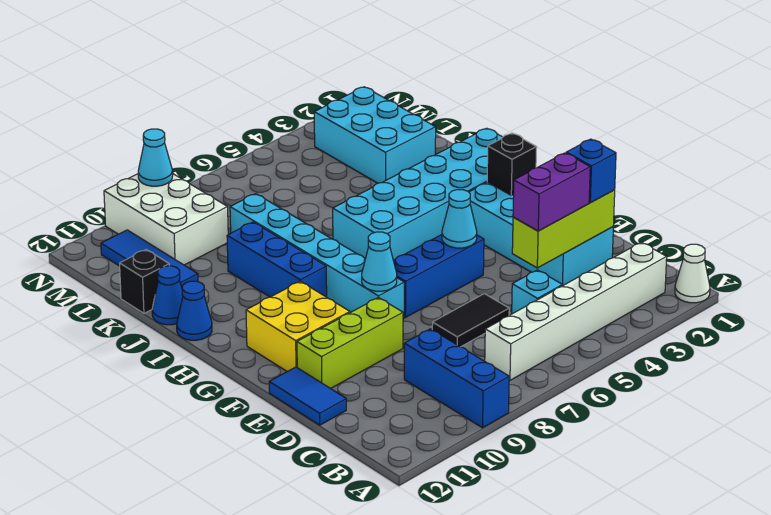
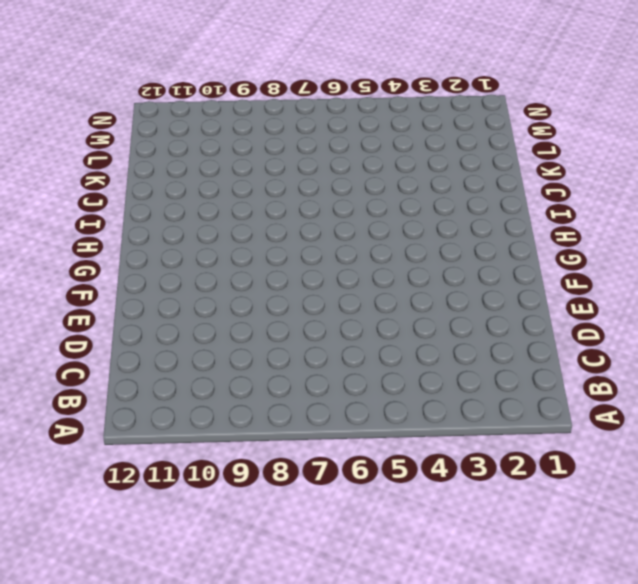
none -> white cone A1 level 1
none -> blue brick A9:C9 level 1
none -> white brick B2:B7 level 1

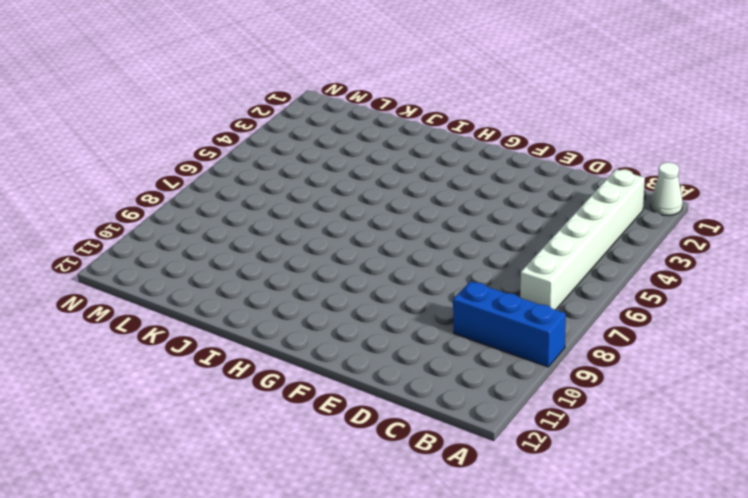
none -> cyan brick C5 level 1
none -> cyan brick D2:G3 level 1
none -> black tile D6:D7 level 1

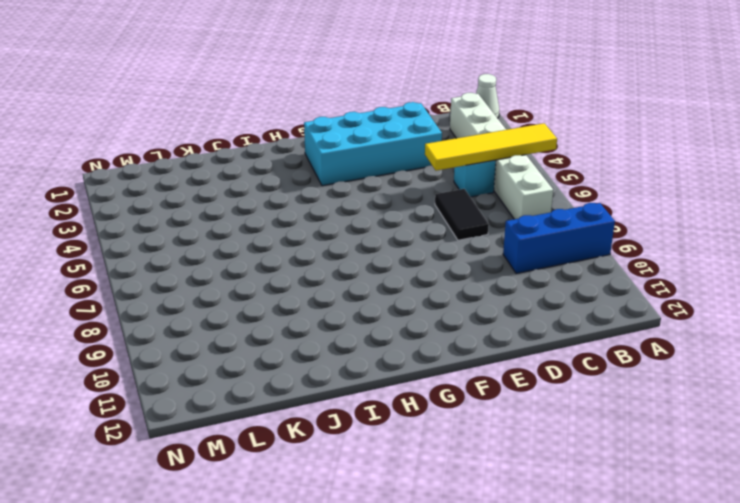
yellow tile A5:D5 level 2 -> none
none -> blue tile D12:E12 level 1
none -> lime brick E9:E11 level 1
none -> blue brick F5:F7 level 1

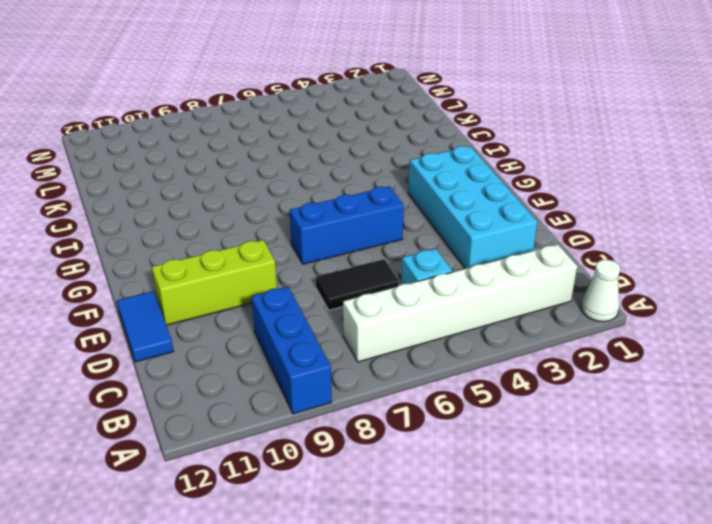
none -> cyan brick F8:K8 level 1
none -> yellow brick F10:G11 level 1
none -> cyan brick H1:I6 level 1

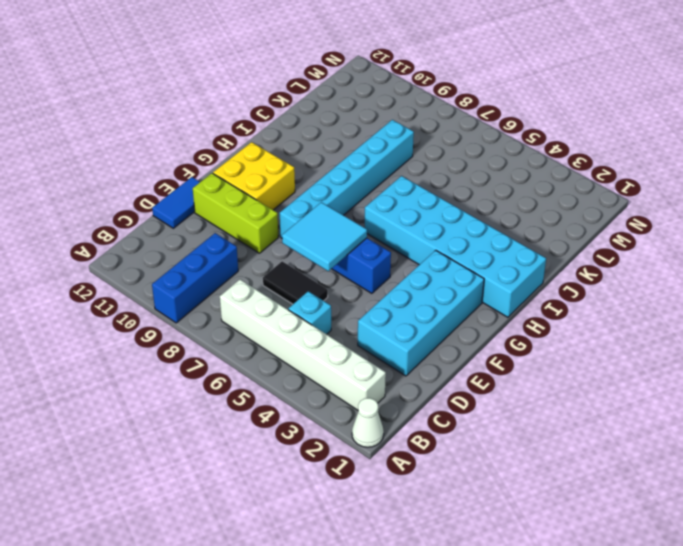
cyan tile E6:F7 level 2 -> none
none -> blue brick H9:J9 level 1
none -> blue cone I12 level 1
none -> blue cone J12 level 1

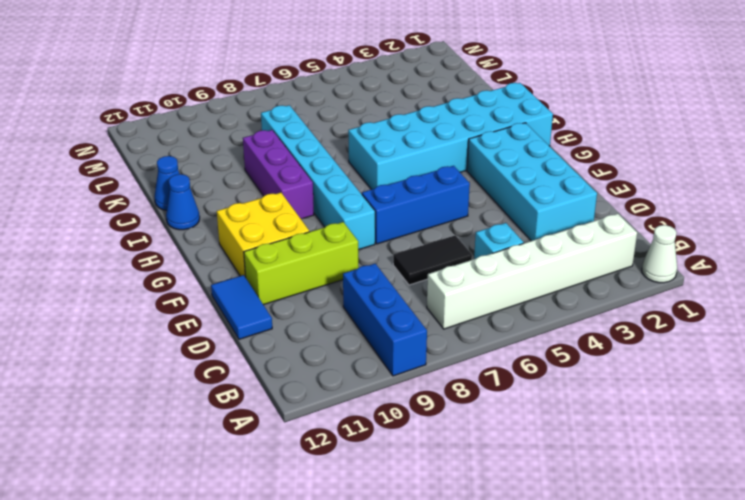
purple brick H9:J9 level 1 -> blue brick H9:J9 level 1
none -> cyan brick K2:M3 level 1
none -> blue tile K11:M11 level 1
none -> black brick K12 level 1

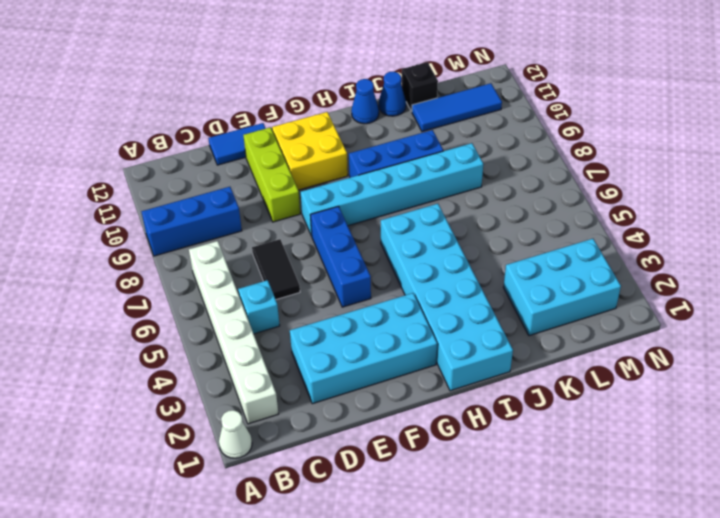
none -> white brick L9:N10 level 1
none -> lime brick D2:D4 level 2
none -> cyan cone F5 level 2

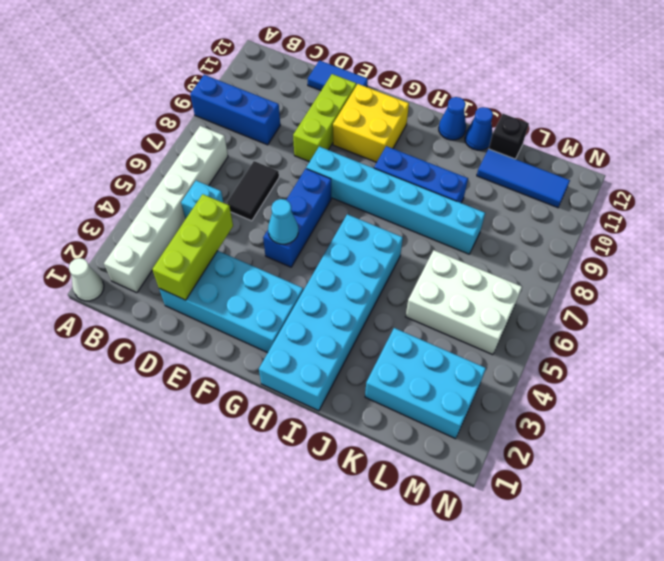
white brick K5:M6 level 1 -> white brick L9:N10 level 1
none -> cyan cone F8 level 2
none -> black brick G2 level 2
none -> cyan cone N9 level 2

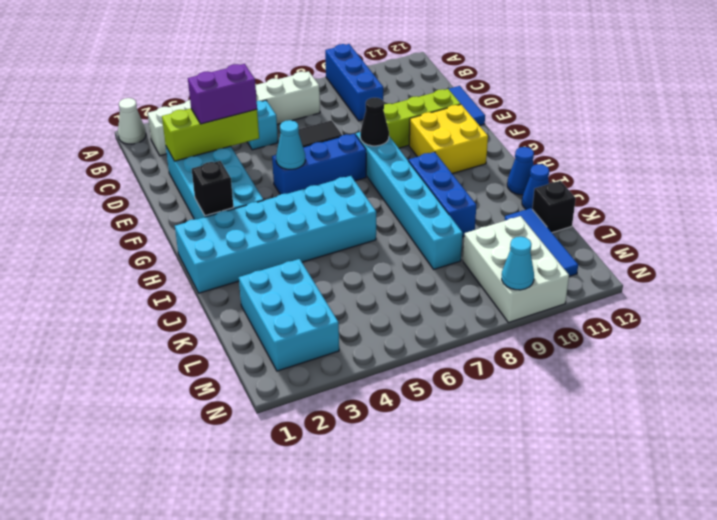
black cone F8 level 2 -> cyan cone F8 level 2
none -> blue brick D2 level 3

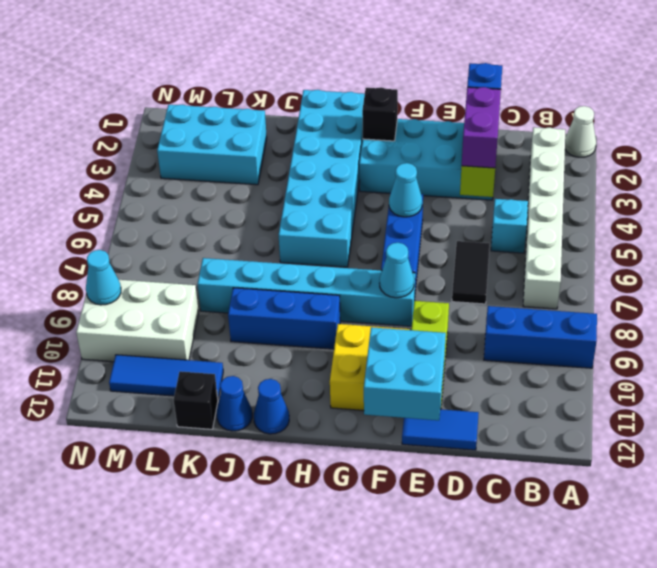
cyan brick E11:F12 level 2 -> none

